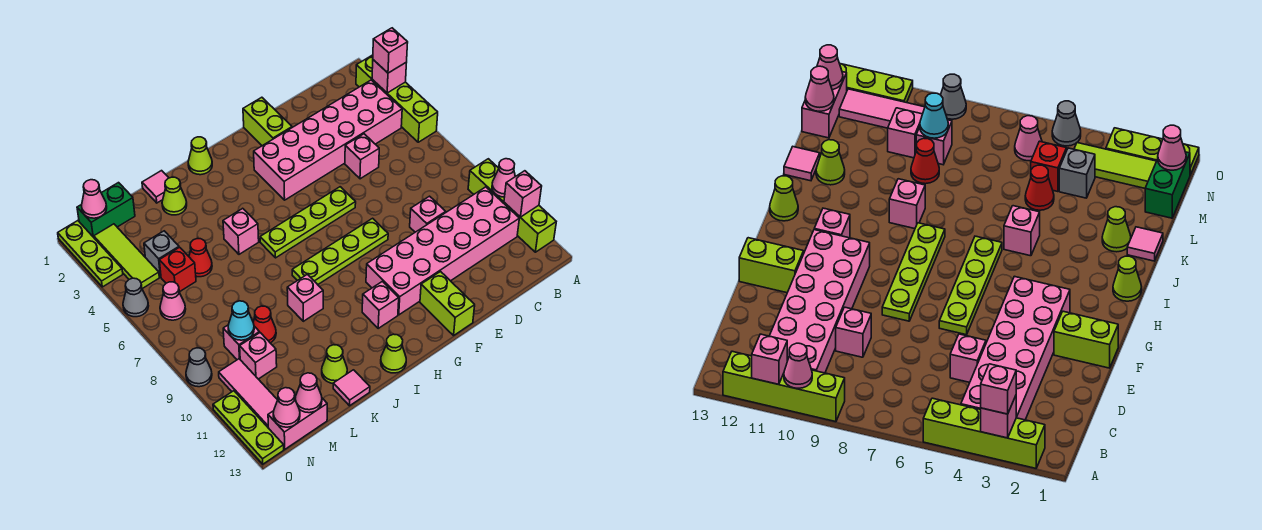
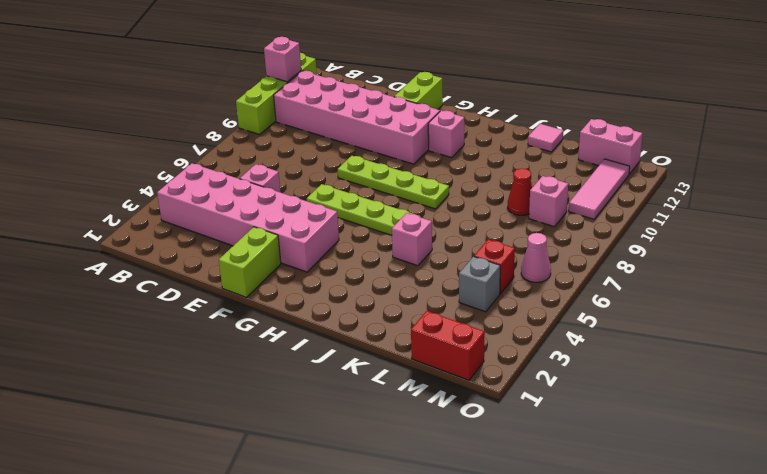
red brick M1:N1 level 1 -> green brick M1:N1 level 1
none -> lime brick A2:A5 level 1
none -> pink brick D9 level 1
none -> lime cone I1 level 1
none -> lime cone I13 level 1

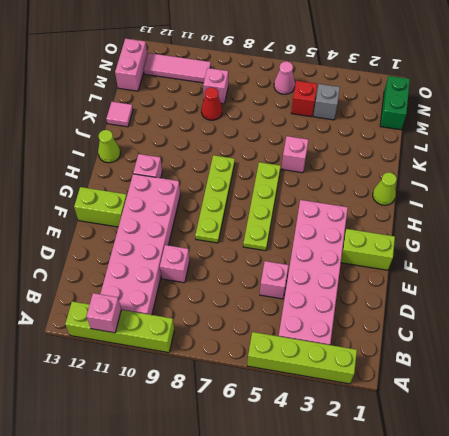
none -> pink brick J9 level 1
none -> pink tile K1 level 1
none -> lime cone K2 level 1
none -> lime cone K12 level 1

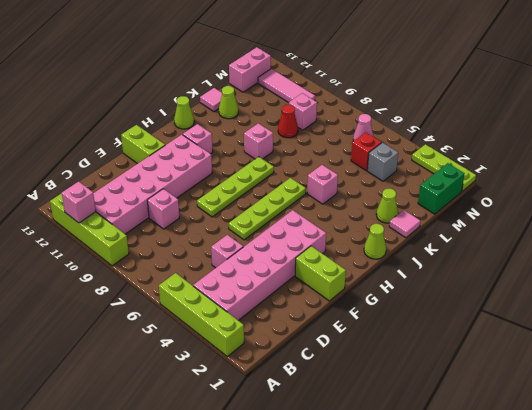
none -> red cone L5 level 1
none -> pink brick M10 level 1
none -> lime tile N2:N4 level 1
none -> grey cone O5 level 1

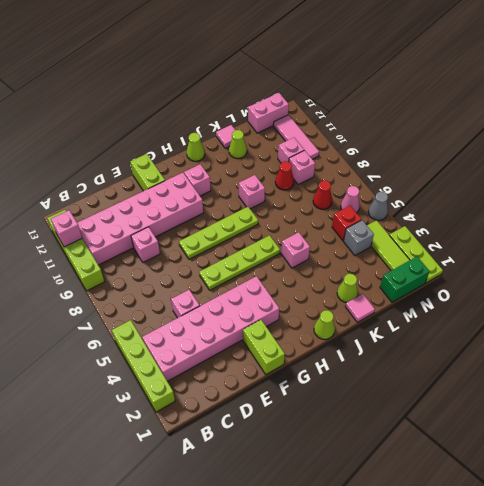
red cone M7 level 1 -> red cone L5 level 1
none -> grey cone O9 level 1
none -> lime plate O11:O13 level 1
none -> pink brick A3 level 2
none -> pink cone A10 level 2

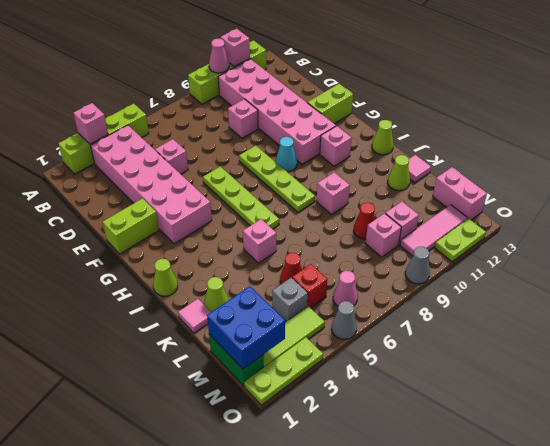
cyan cone G9 level 1 -> cyan cone M9 level 2
blue brick M1:N2 level 2 -> pink cone N1 level 2
lime plate O11:O12 level 1 -> lime plate O11:O13 level 1
none -> pink cone M13 level 2
none -> pink cone N13 level 2
none -> pink brick A3 level 3

